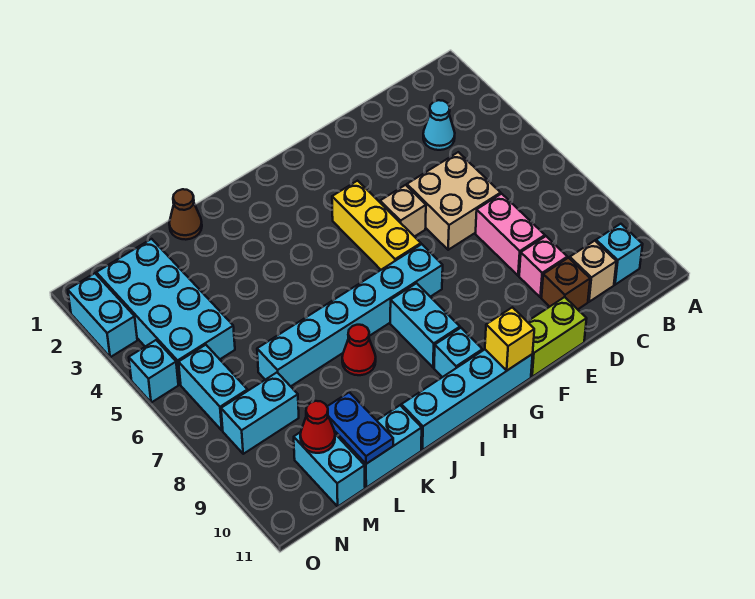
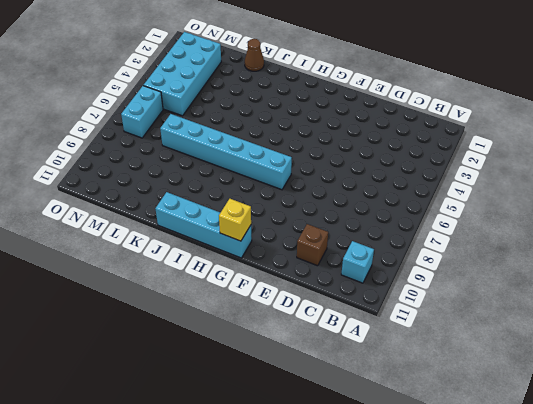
none -> cyan cone C3 level 1
none -> tan brick C10 level 1
none -> tan brick D5:E6 level 1

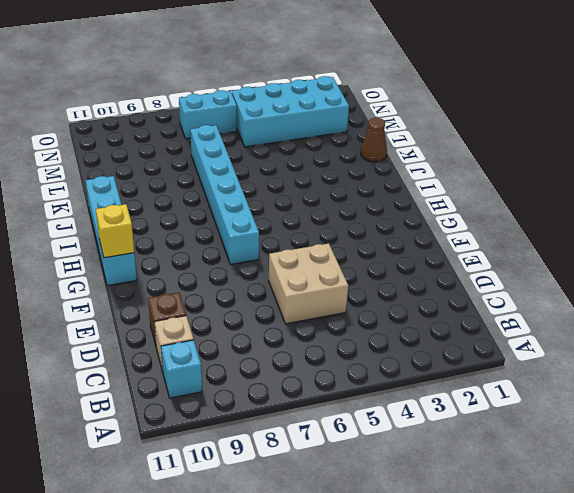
none -> cyan cone C3 level 1
none -> pink brick D7:D8 level 1
none -> pink brick D9 level 1

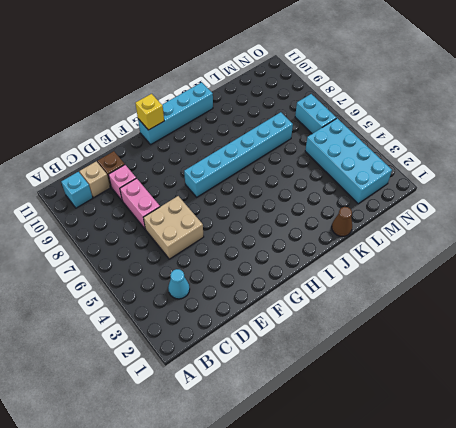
none -> lime brick E11:F11 level 1
none -> tan brick F5 level 1
none -> yellow brick G4:G6 level 1

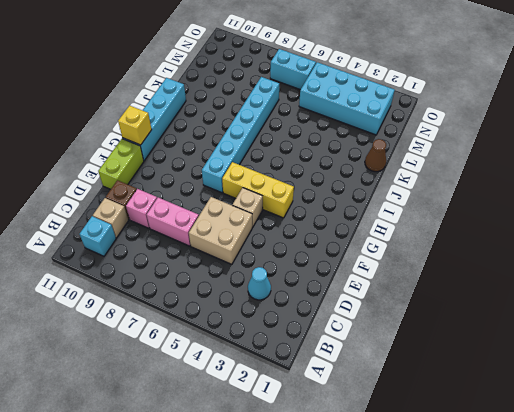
none -> cyan brick H8:H9 level 1
none -> cyan brick H10 level 1
none -> red cone J8 level 1

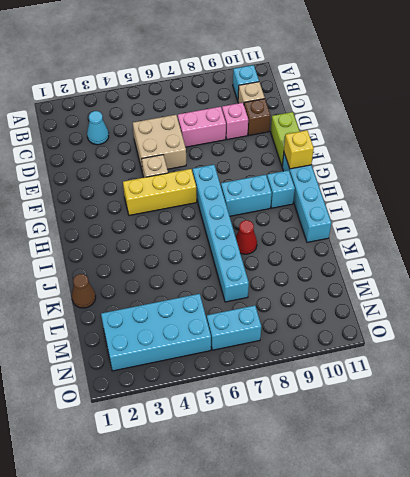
none -> cyan brick K11:L11 level 1
none -> cyan brick M8:N8 level 1
none -> cyan brick M10:M11 level 1

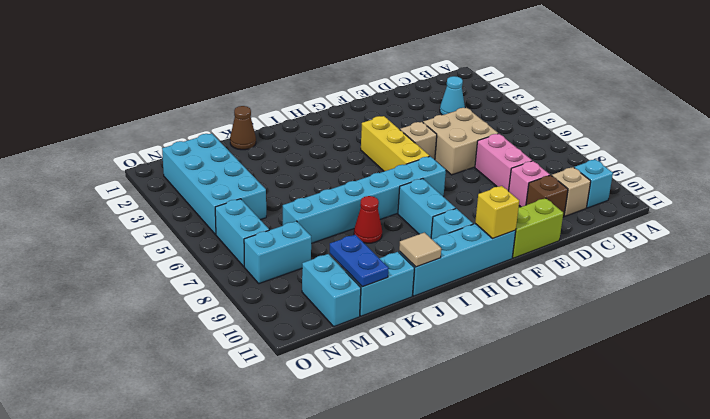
tan tile J11 level 2 -> none
none -> cyan brick O2:O3 level 1
none -> cyan brick O5 level 1
none -> red cone M10 level 2

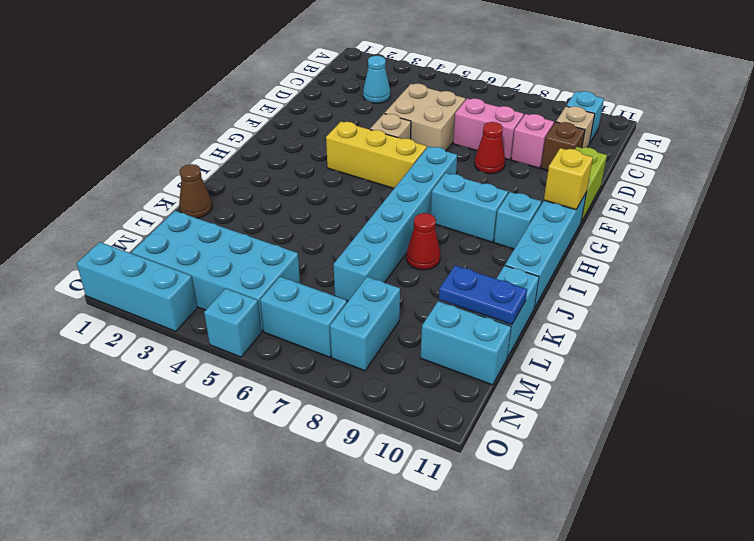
red cone E8 level 1 -> red cone M10 level 2
cyan brick O1:O3 level 1 -> cyan brick O2:O3 level 1

